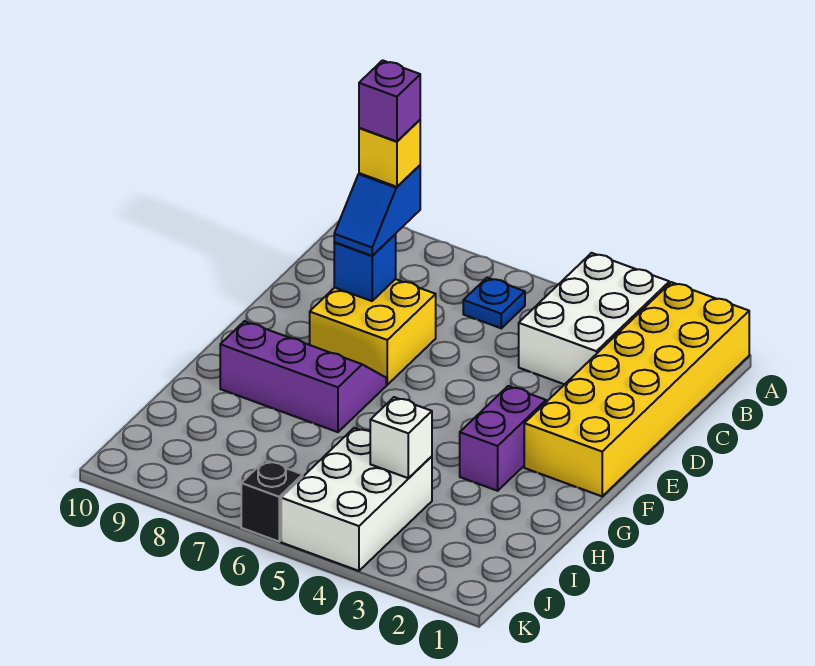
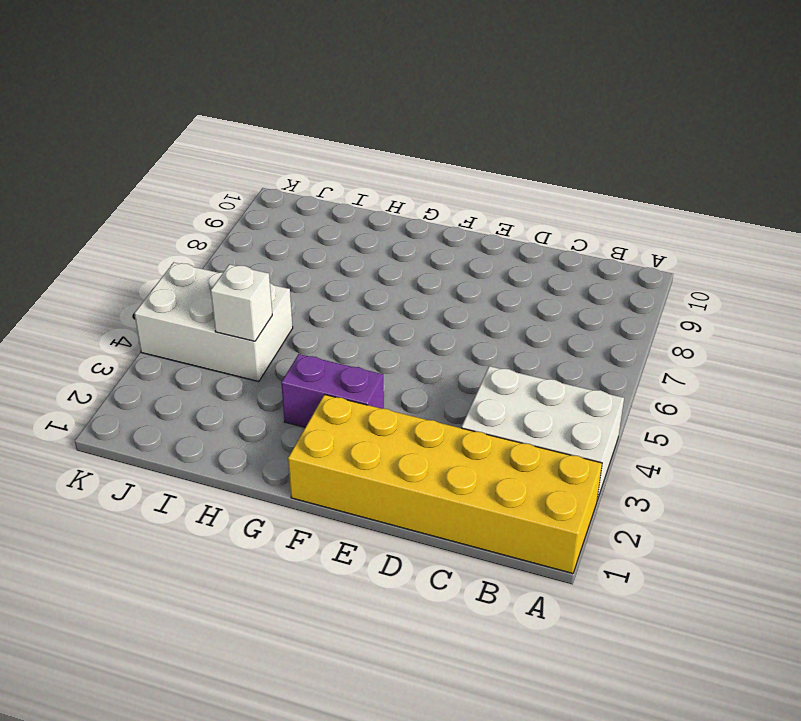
none -> blue plate B6 level 1
none -> yellow brick D7:E8 level 1
none -> purple slope F7:G9 level 1 top G

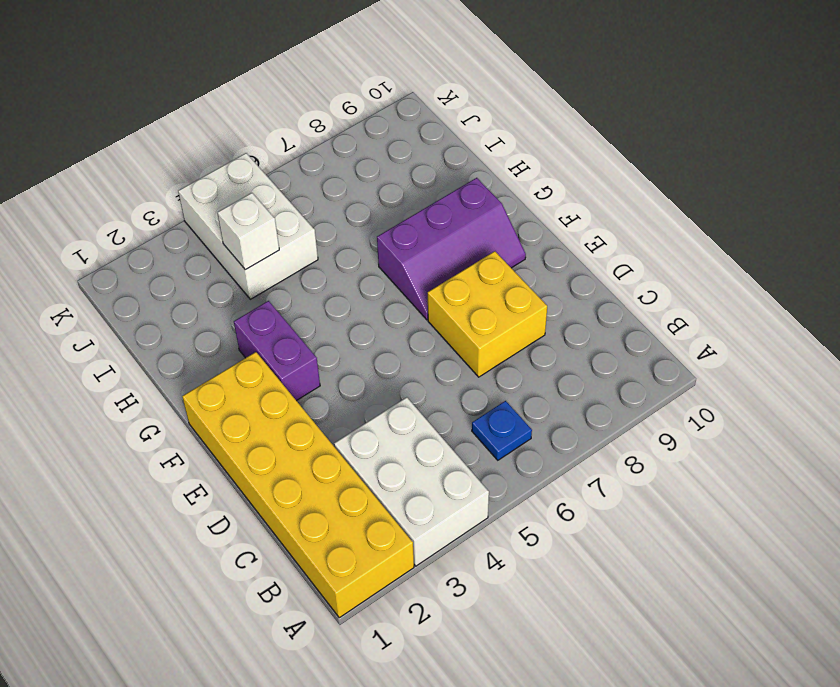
none -> black brick K6 level 1
none -> blue brick D8 level 2
none -> blue slope C8:D8 level 3 top C

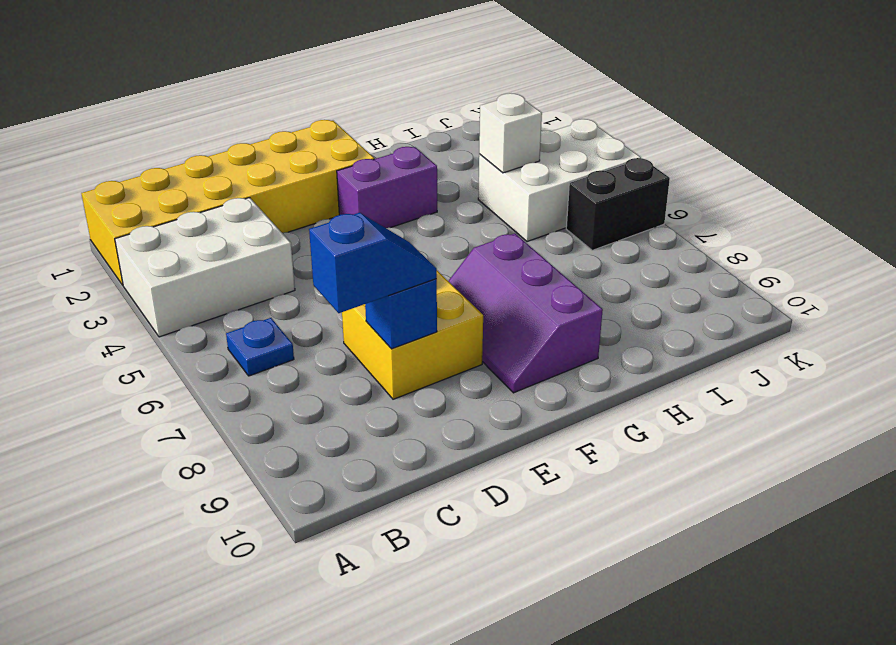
black brick J6:K6 level 1 -> black brick K6 level 1
none -> yellow brick C8 level 4
none -> purple brick C8 level 5

